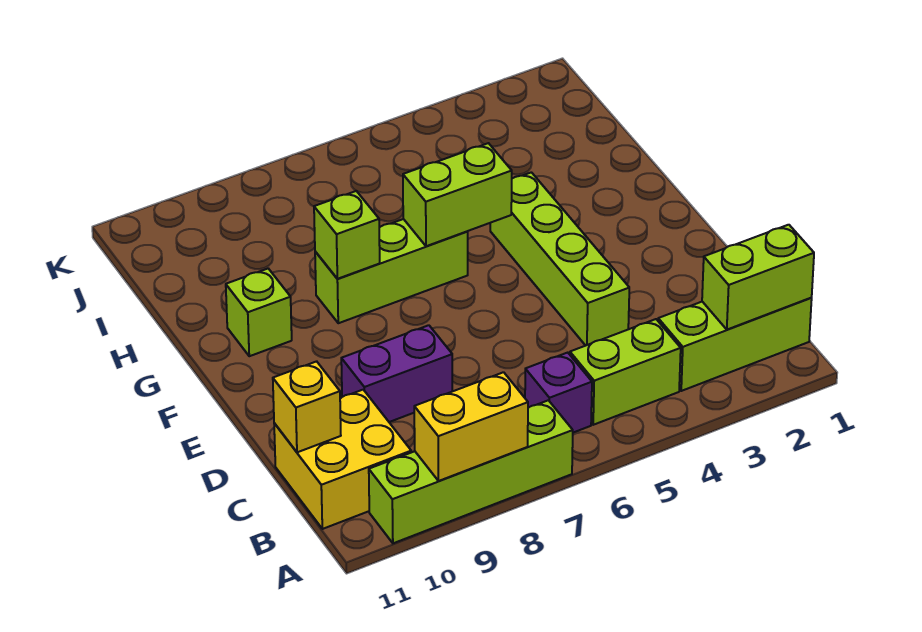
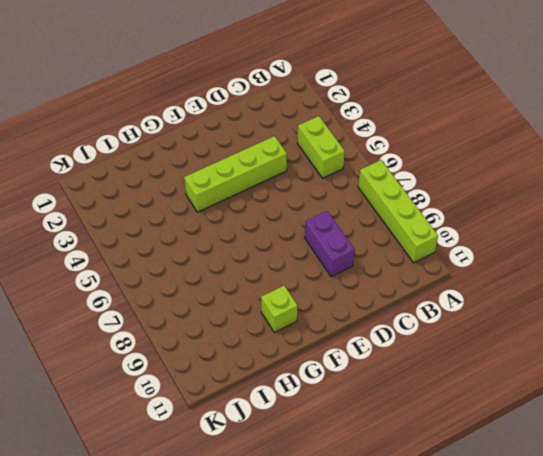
none -> lime brick B1:B3 level 1
none -> purple brick B6 level 1
none -> yellow brick B10:C11 level 1

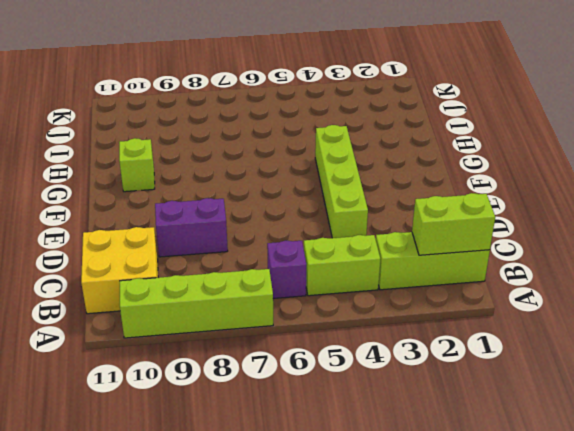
none -> lime brick G6:G8 level 1
none -> yellow brick A8:A9 level 2
none -> yellow brick C11 level 2

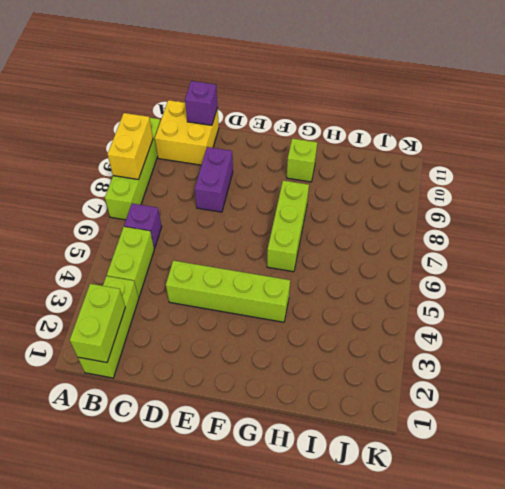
purple brick C11 level 2 -> yellow brick C11 level 2
none -> lime brick G5:G6 level 2
none -> lime brick G8 level 2

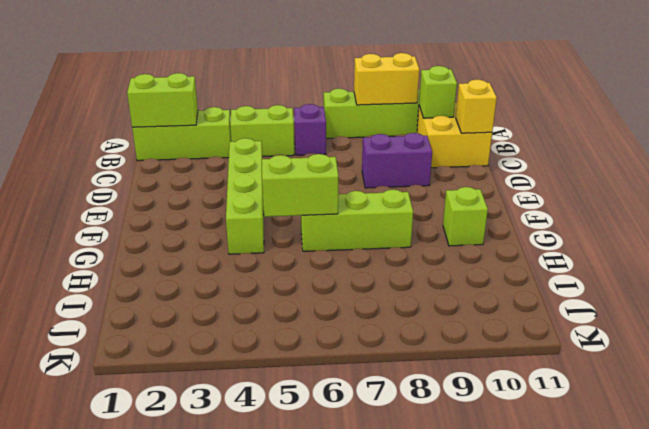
lime brick B10 level 2 -> lime brick G8 level 2

